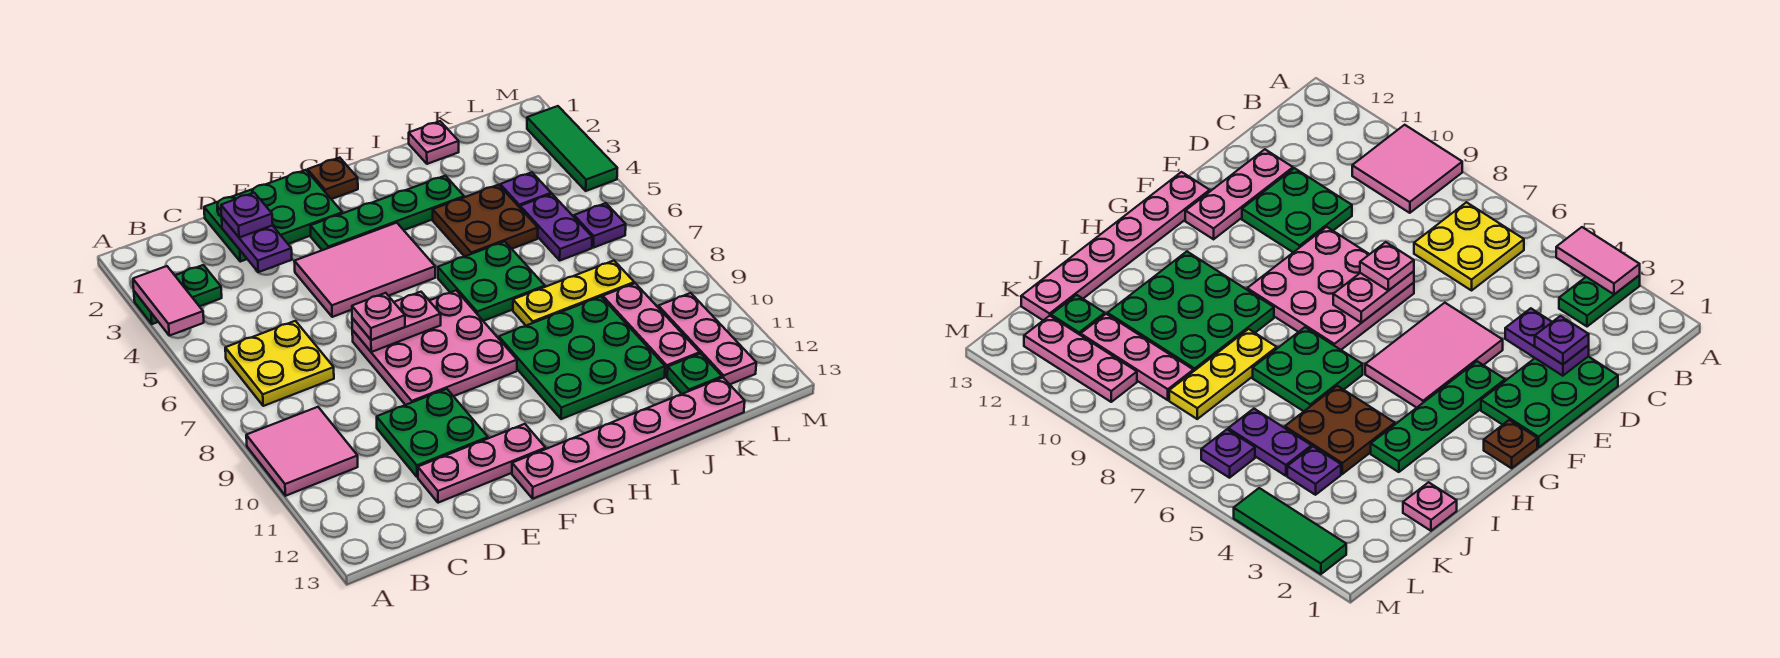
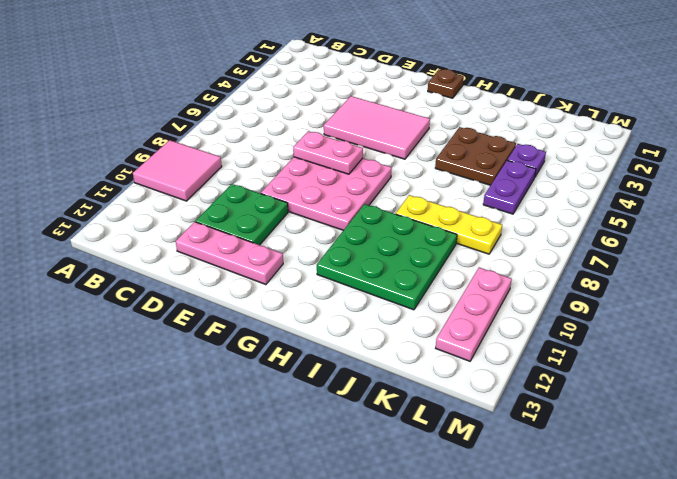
none -> green plate A3:B3 level 1
none -> yellow plate B6:C7 level 1
none -> green plate D1:F2 level 1

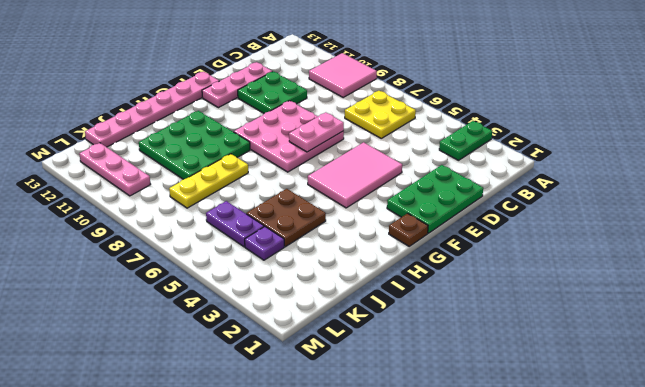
none -> green plate F3:I3 level 1
none -> green plate H6:I7 level 1
none -> pink plate J1 level 1

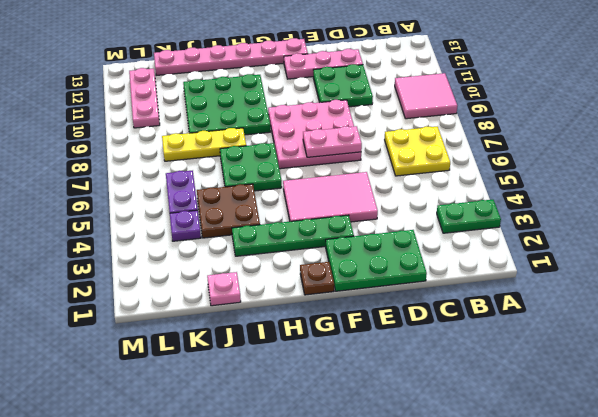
none -> pink plate K9:K11 level 1
none -> green plate K12 level 1
none -> purple plate L6 level 1

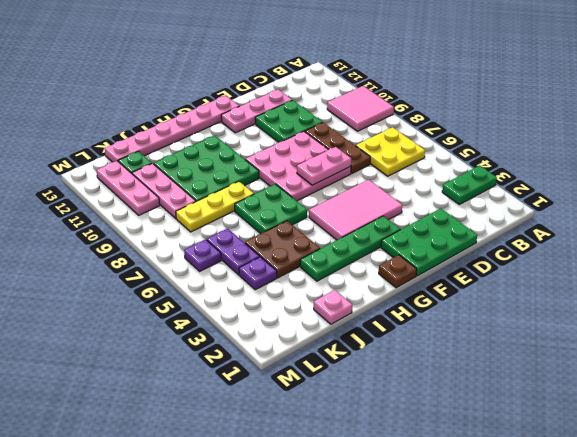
brown plate D7:D9 level 1 -> none
none -> green tile M2:M4 level 1
none -> pink tile A3:A4 level 2
none -> purple plate D2:D3 level 2

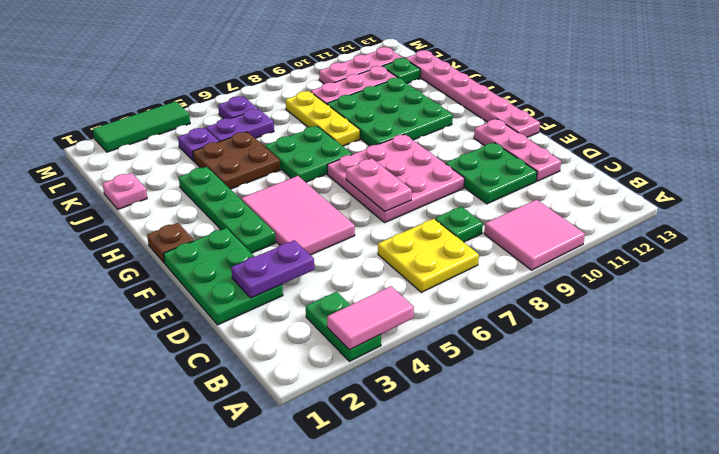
green plate C8 level 1 -> none
none -> purple plate D2 level 3
none -> pink plate E7 level 3

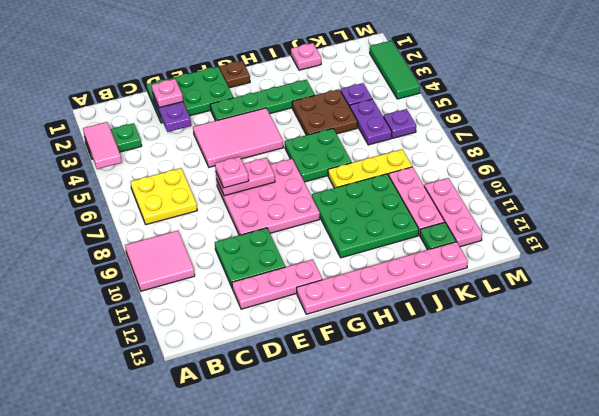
pink plate D2 level 3 -> purple plate D2 level 3

